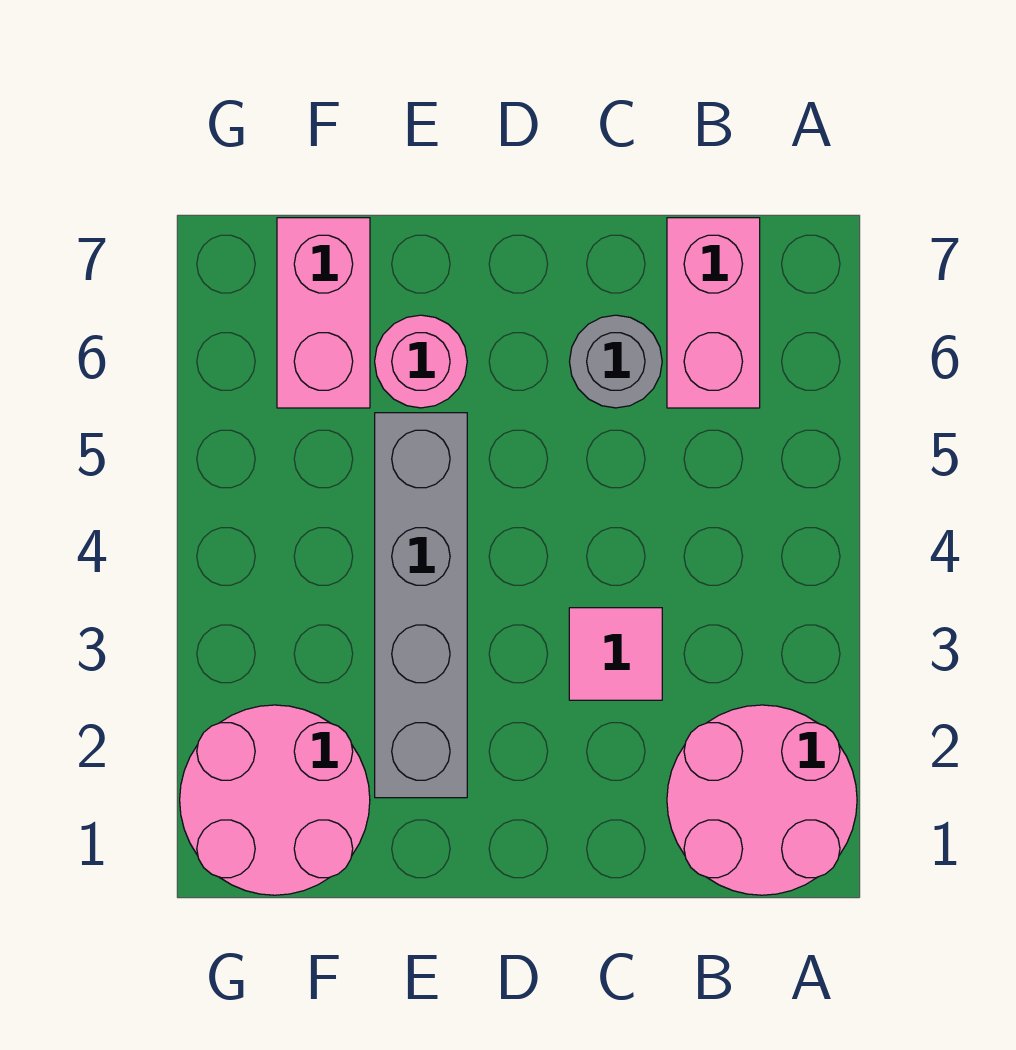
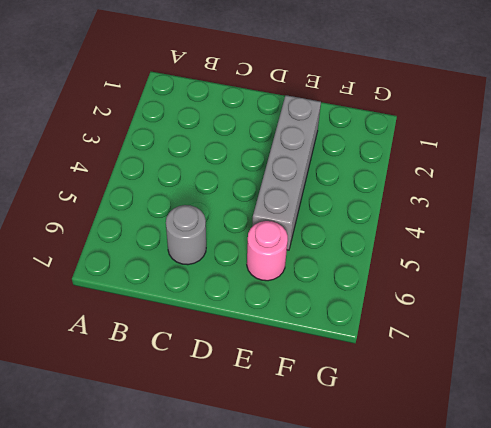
none -> pink round brick A1:B2 level 1
none -> pink brick B6:B7 level 1

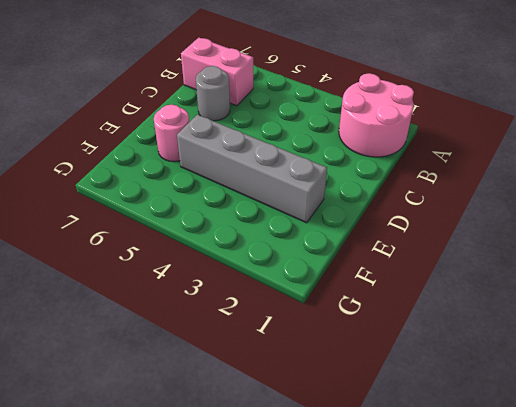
none -> pink tile C3 level 1
none -> pink round brick F1:G2 level 1

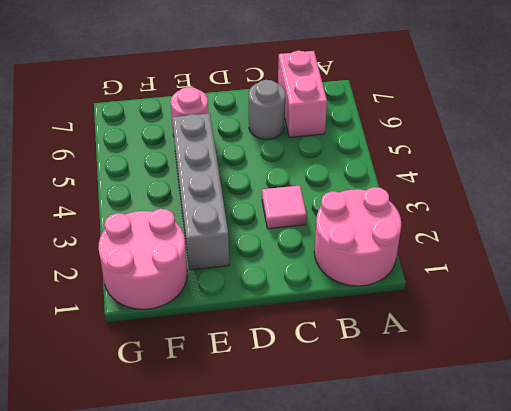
none -> pink brick F6:F7 level 1

